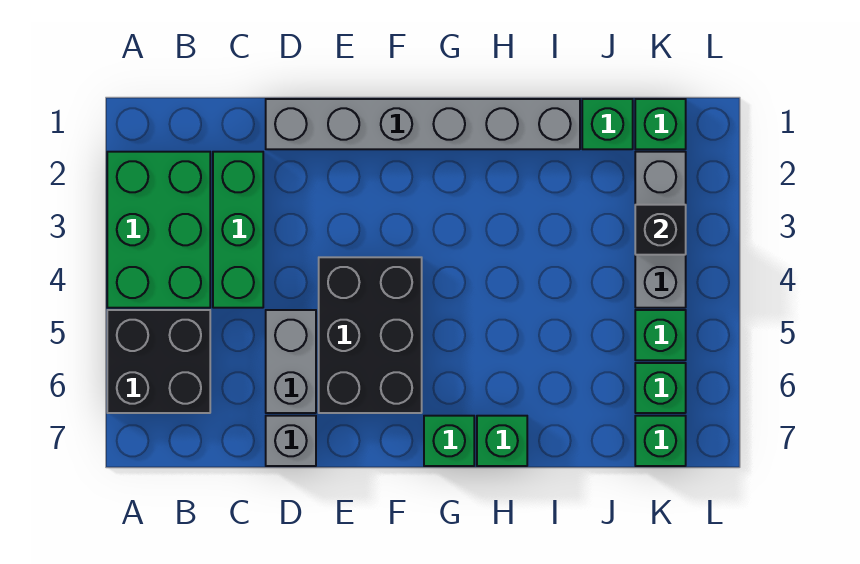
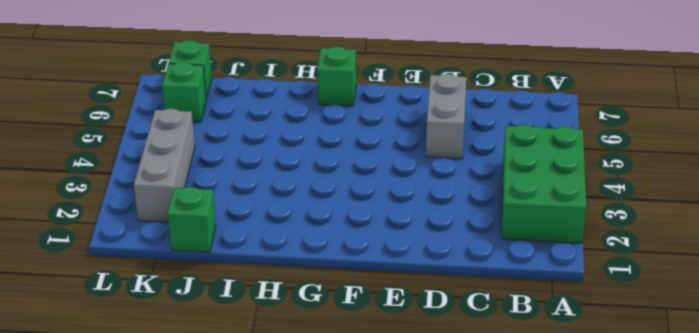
none -> black brick A5:B6 level 1
none -> green brick C2:C4 level 1
none -> grey brick D1:I1 level 1

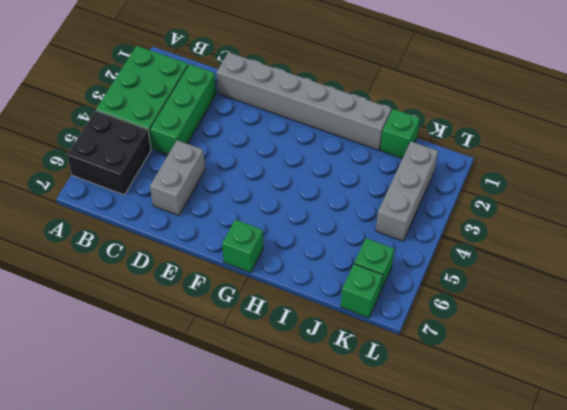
none -> grey brick D7 level 1
none -> black brick E4:F6 level 1
none -> green brick H7 level 1

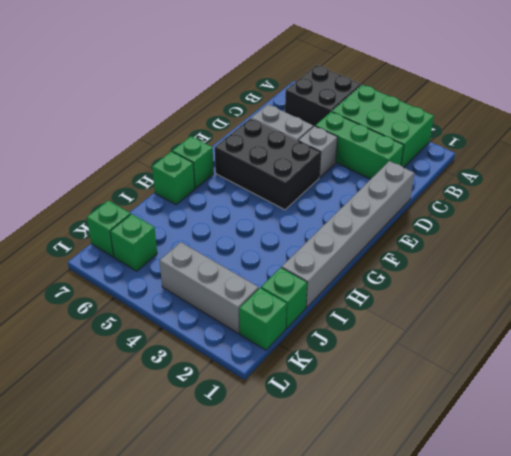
grey brick D4 level 1 -> grey brick D7 level 1
none -> green brick K5 level 1
none -> black brick K3 level 2

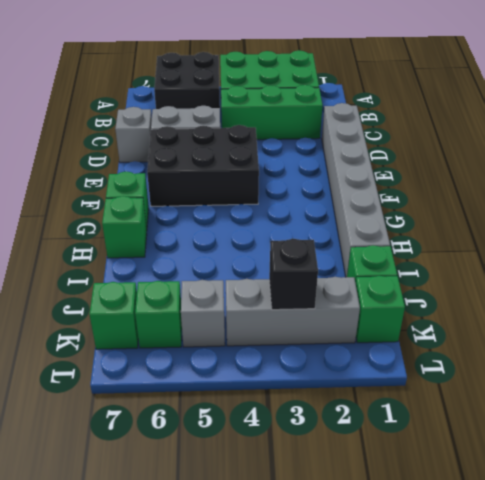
grey brick K5 level 1 -> green brick K5 level 1

